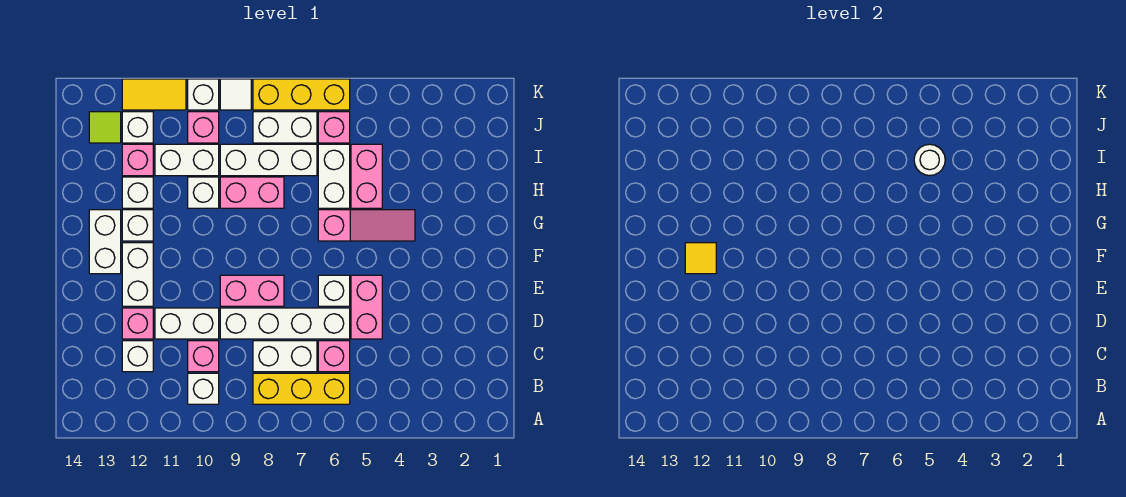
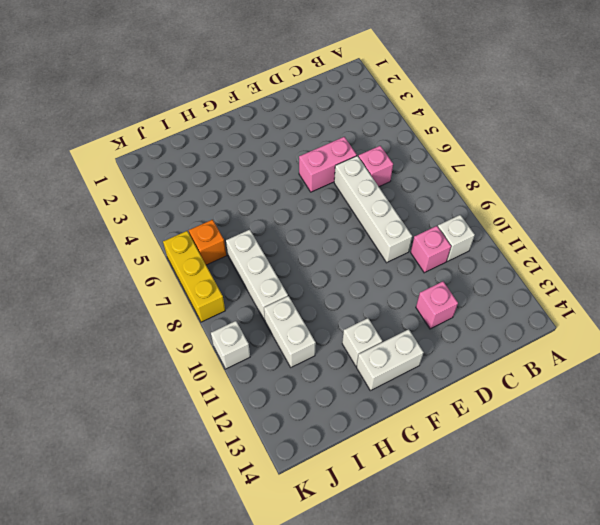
orange brick J6 level 1 -> pink brick J6 level 1
none -> yellow brick B6:B8 level 1
none -> white brick C7:C8 level 1
none -> white brick C12 level 1
none -> white brick D10:D11 level 1

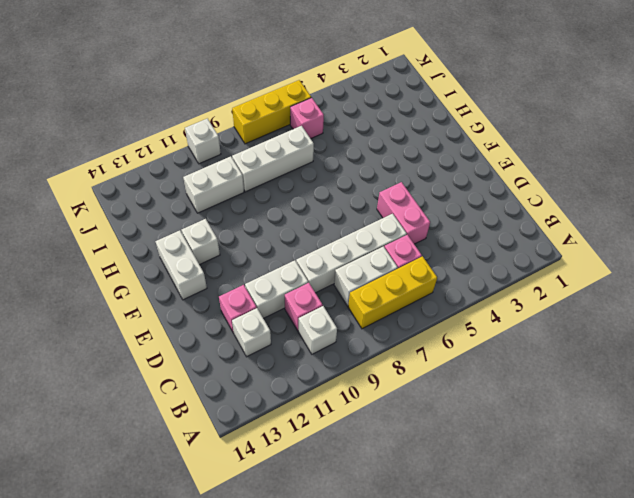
none -> white brick E6 level 1
none -> pink brick E8:E9 level 1
none -> white brick E12:F12 level 1
none -> pink slope G4:G6 level 1 top 6

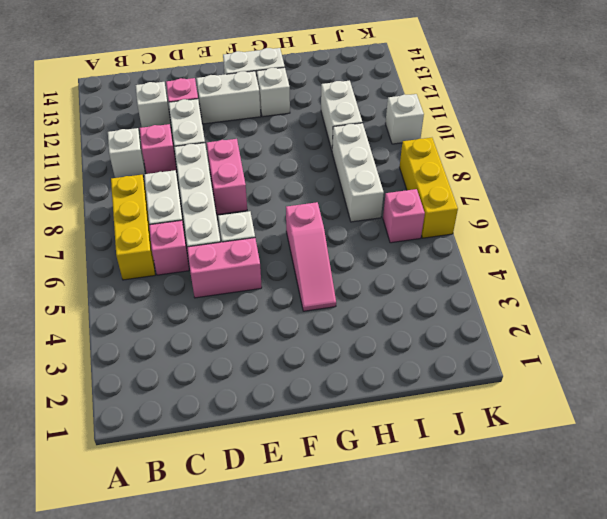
none -> pink brick H5:I5 level 1
none -> white brick H6:I6 level 1
none -> pink brick H8:H9 level 1
none -> white brick H10 level 1

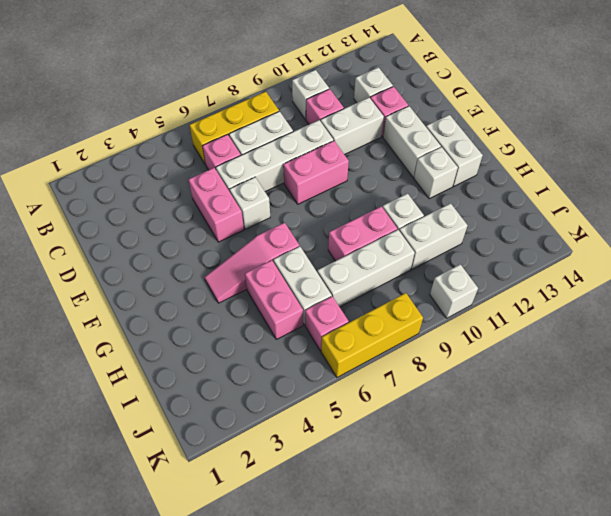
none -> white brick H12 level 1
none -> pink brick I12 level 1
none -> white brick J7:J8 level 1
none -> pink brick J10 level 1

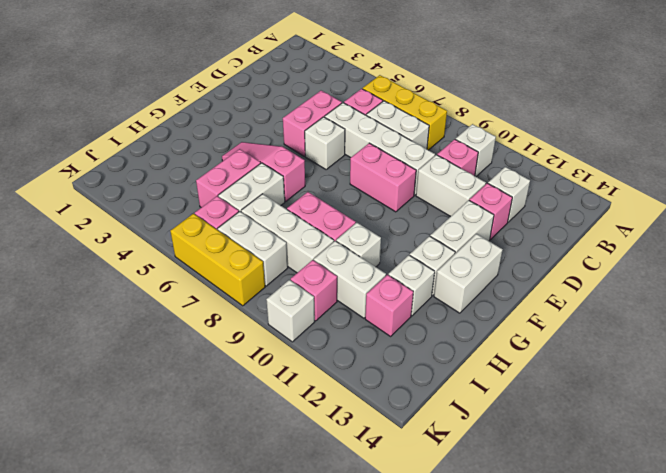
none -> white brick J12 level 1
none -> lime tile J13 level 1
none -> white tile K9 level 1
none -> yellow tile K11:K12 level 1

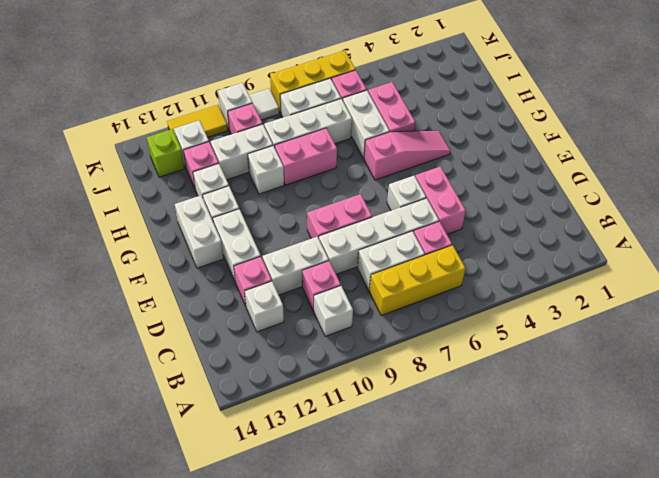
lime brick J13 level 1 -> lime tile J13 level 1
none -> yellow tile F12 level 2
none -> white round brick I5 level 2

